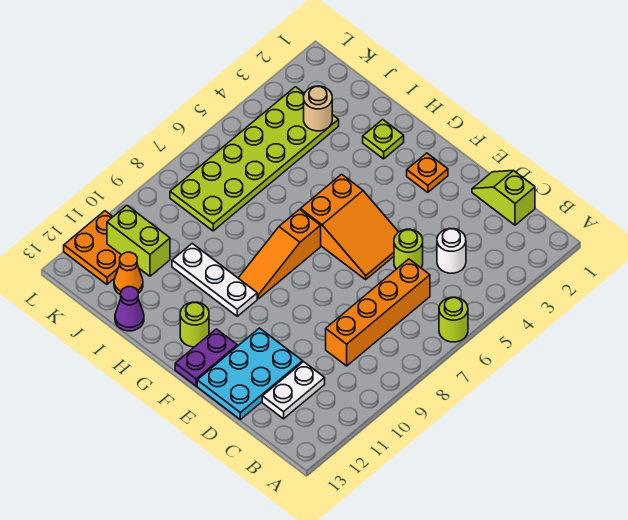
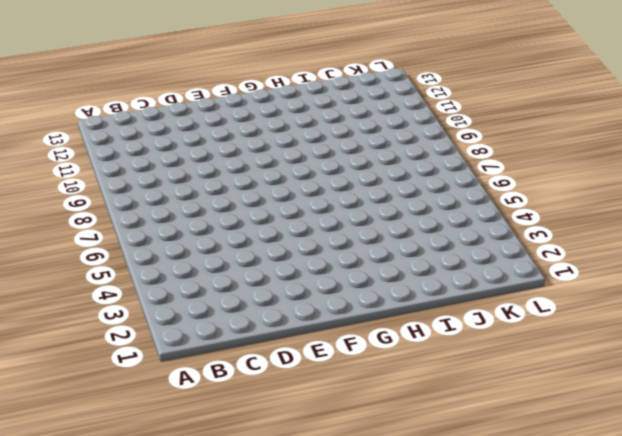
none -> lime round brick A6 level 1
none -> lime slope C1:D1 level 1 top C
none -> white round brick C4 level 1

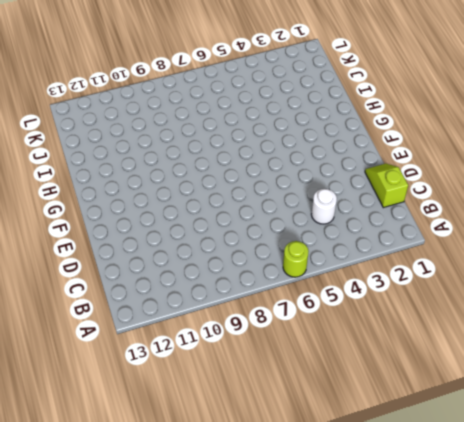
none -> orange brick C6:C9 level 1
none -> white plate C11:C12 level 1
none -> lime round brick D5 level 1

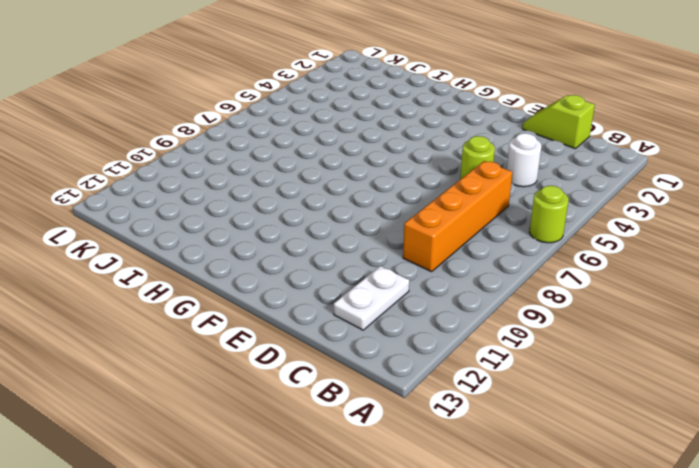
none -> cyan plate D11:E13 level 1
none -> orange slope E5:G6 level 1 top G
none -> orange plate F2 level 1

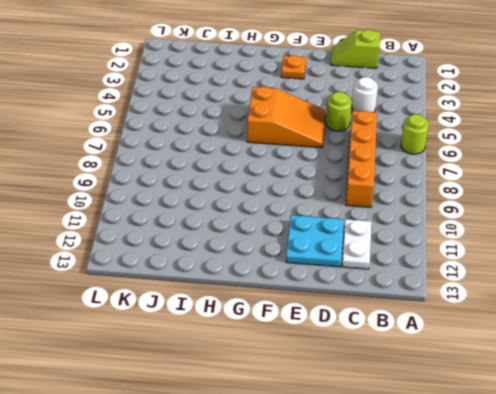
cyan plate D11:E12 level 1 -> cyan plate D11:E13 level 1
none -> purple plate F12:F13 level 1
none -> orange slope G7:G9 level 1 top 7
none -> white plate G10:I10 level 1

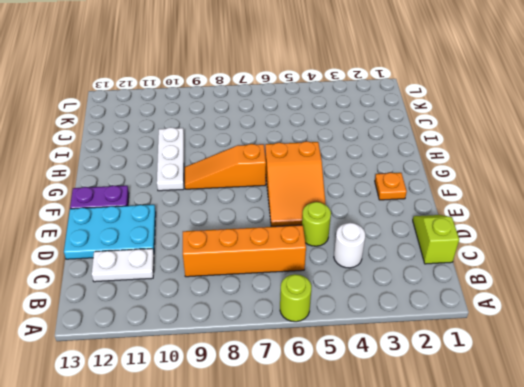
none -> lime round brick G12 level 1
none -> lime plate H2 level 1
none -> purple cone I13 level 1

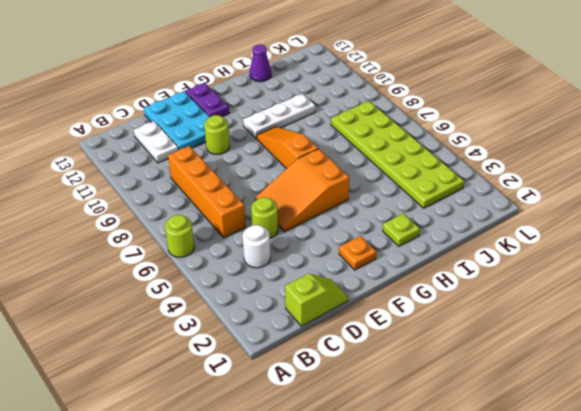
lime round brick E10 level 1 -> lime round brick G12 level 1
none -> orange cone J12 level 1
none -> orange plate K11:L12 level 1
none -> tan round brick J3 level 2

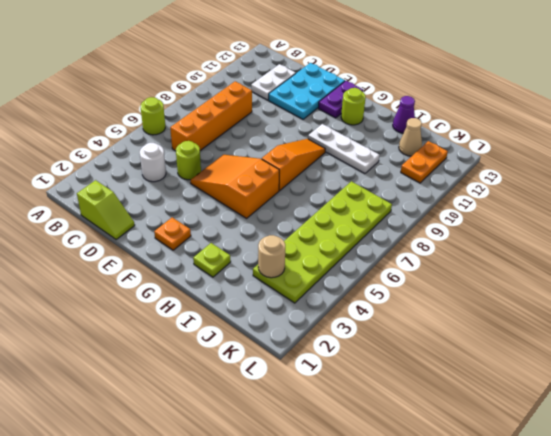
tan cone J12 level 1 -> orange cone J12 level 1
orange plate K11:K12 level 1 -> orange plate K11:L12 level 1
none -> lime brick J11:K11 level 2

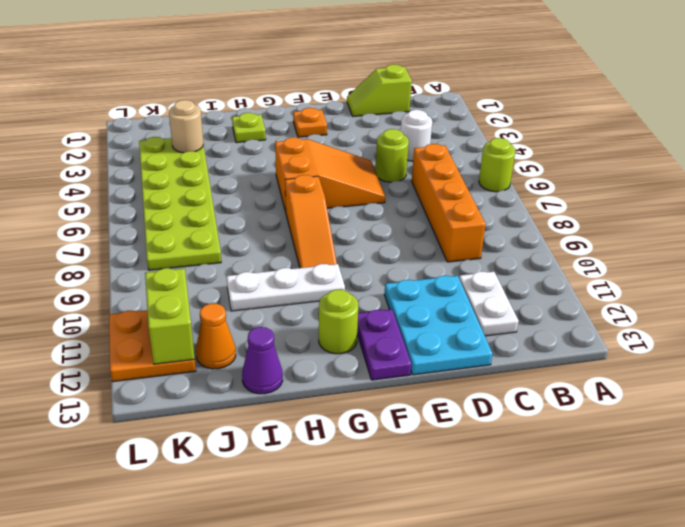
lime brick K11:K12 level 2 -> lime brick J11:K11 level 2

